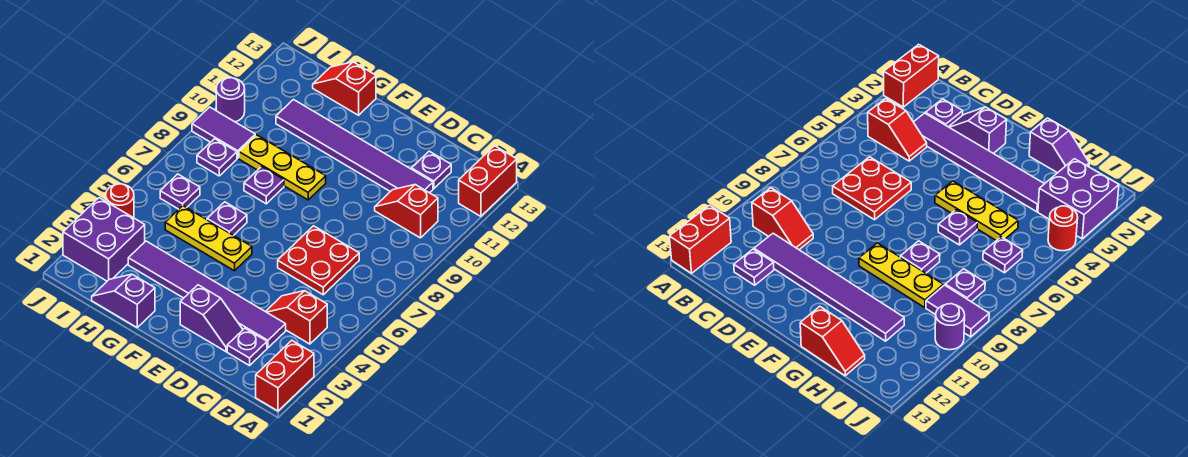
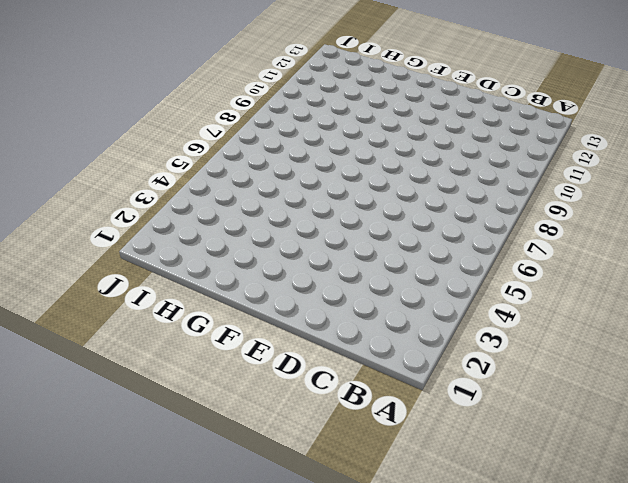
none -> red brick A1:A2 level 1
none -> red brick A12:A13 level 1
none -> red slope B4:C4 level 1 top B

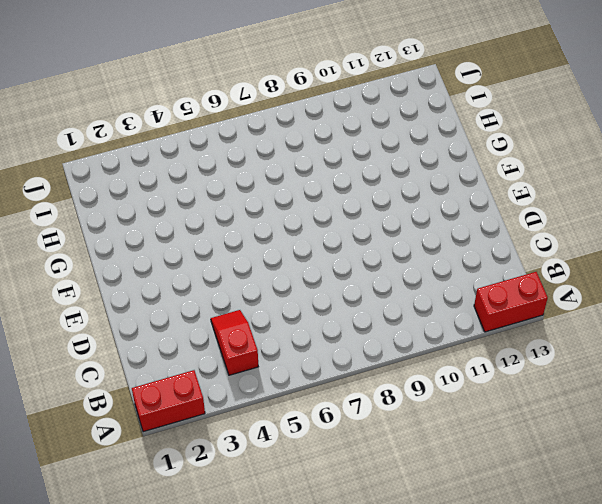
none -> red slope B10:C10 level 1 top B
none -> purple plate C2 level 1
none -> purple tile C3:H3 level 1

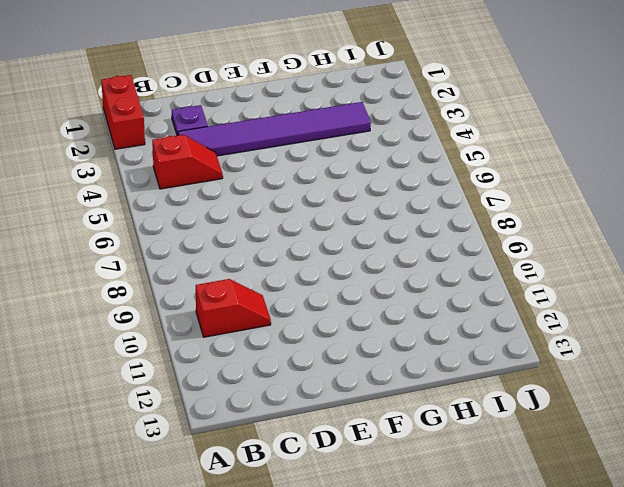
none -> red brick A12:A13 level 1
none -> red plate C6:D7 level 1
none -> purple tile C11:H11 level 1

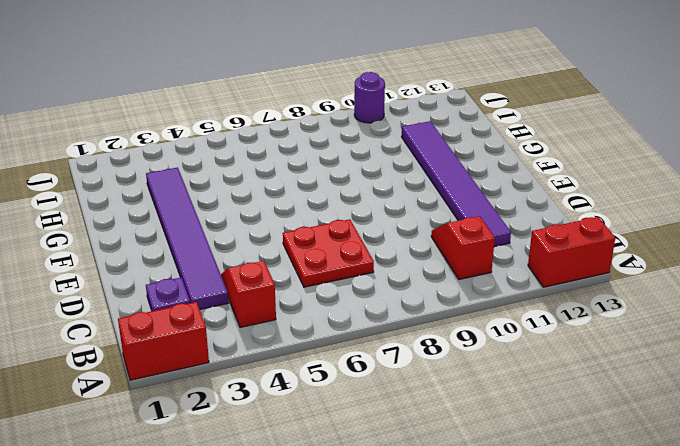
none -> purple plate C12 level 1
none -> purple slope D2:E2 level 1 top E
none -> yellow plate F5:H5 level 1

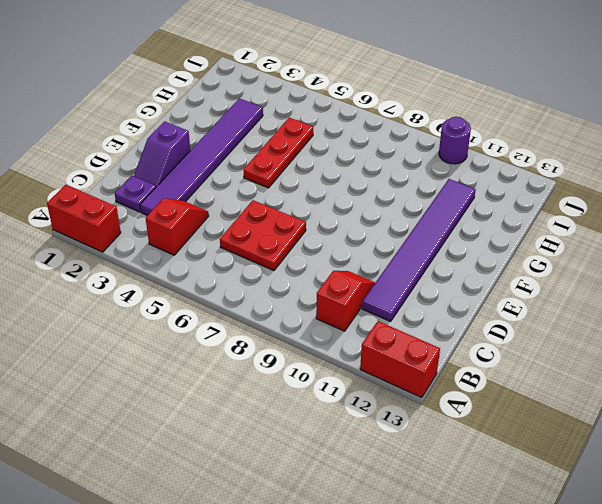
red plate F5:H5 level 1 -> yellow plate F5:H5 level 1
none -> purple plate C12 level 1
none -> yellow plate F9:H9 level 1
none -> purple slope G1:H1 level 1 top G

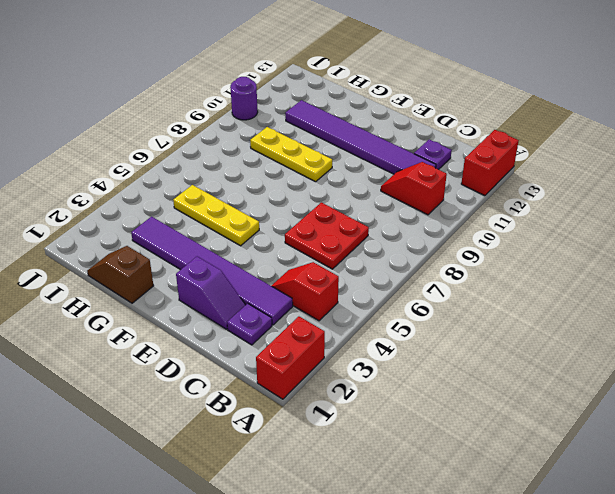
brown slope G1:H1 level 1 top G -> purple slope G1:H1 level 1 top G
none -> purple plate G6 level 1
none -> purple plate G8 level 1
none -> red slope G13:H13 level 1 top G

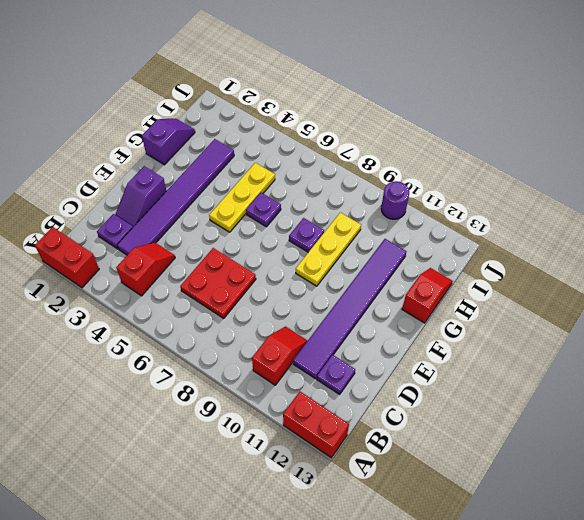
none -> purple brick I2:J3 level 1
none -> purple plate I6 level 1
none -> purple plate I8 level 1

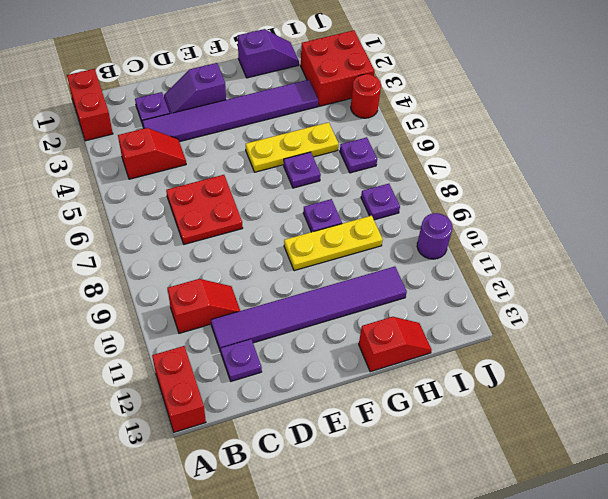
red brick I2:J3 level 1 -> purple brick I2:J3 level 1
none -> purple tile I9:J9 level 1

